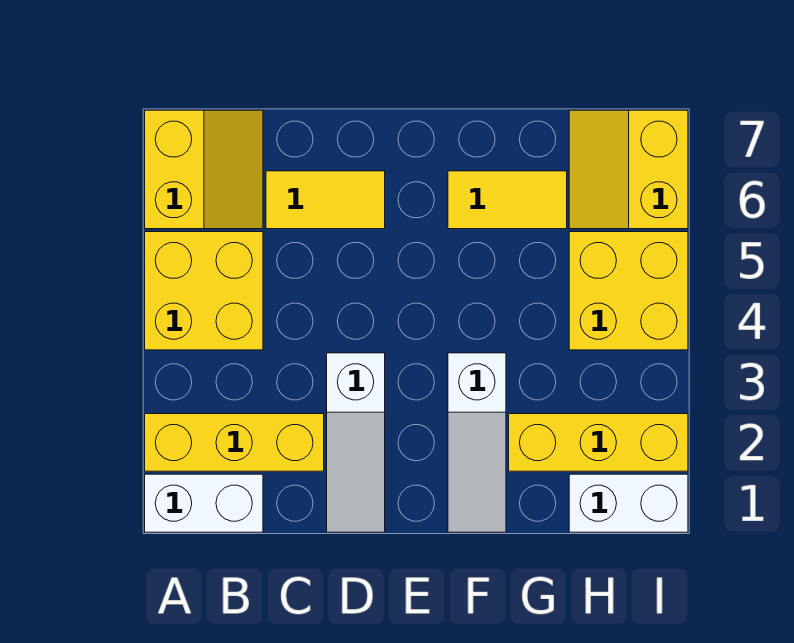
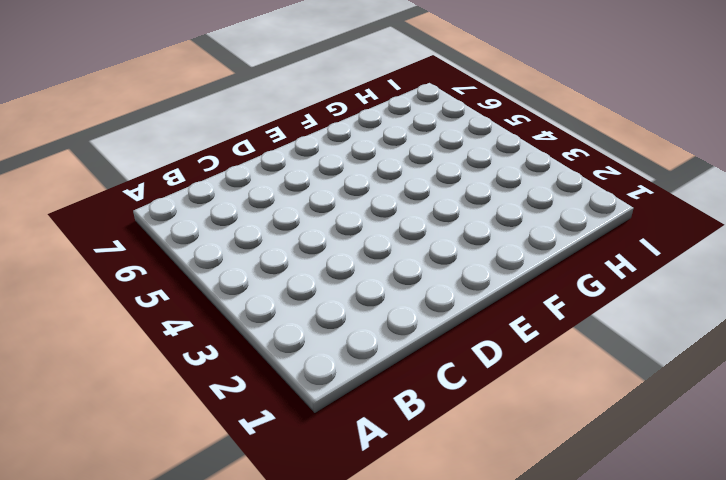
none -> white brick A1:B1 level 1
none -> yellow brick A2:C2 level 1
none -> yellow brick A4:B5 level 1

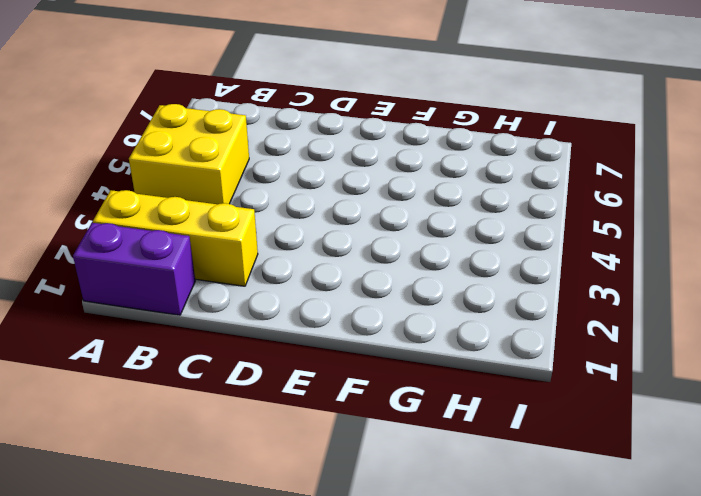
purple brick A1:B1 level 1 -> white brick A1:B1 level 1
none -> yellow slope A6:B7 level 1 top A
none -> yellow tile C6:D6 level 1
none -> white slope D1:D3 level 1 top 3

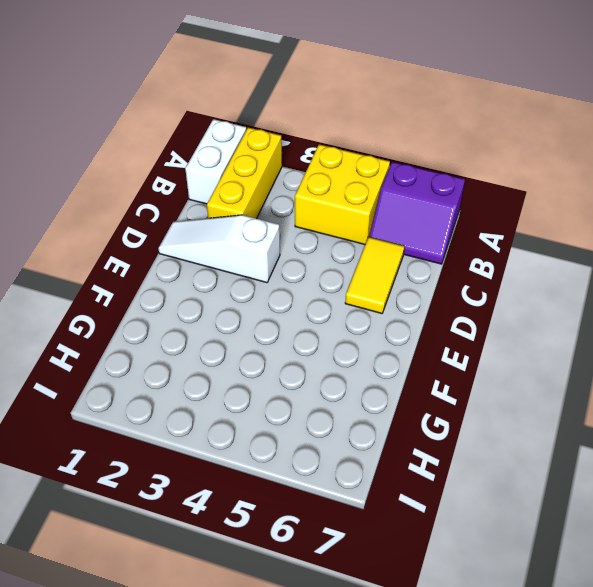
purple slope A6:B7 level 1 top A -> yellow slope A6:B7 level 1 top A
none -> white slope F1:F3 level 1 top 3
none -> yellow tile F6:G6 level 1
none -> yellow brick G2:I2 level 1

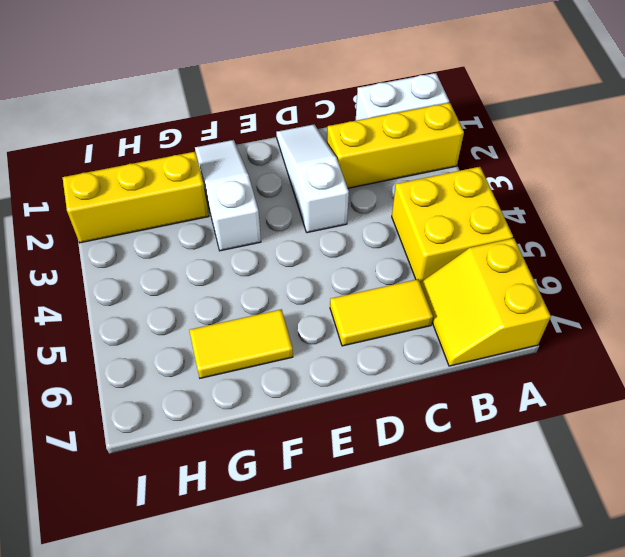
none -> white brick H1:I1 level 1
none -> yellow brick H4:I5 level 1
none -> yellow slope H6:I7 level 1 top I

